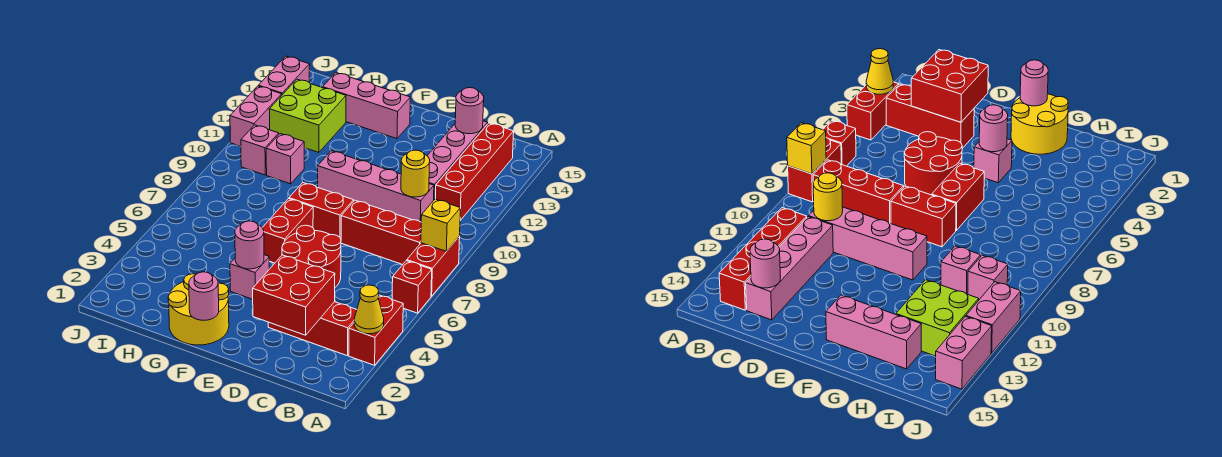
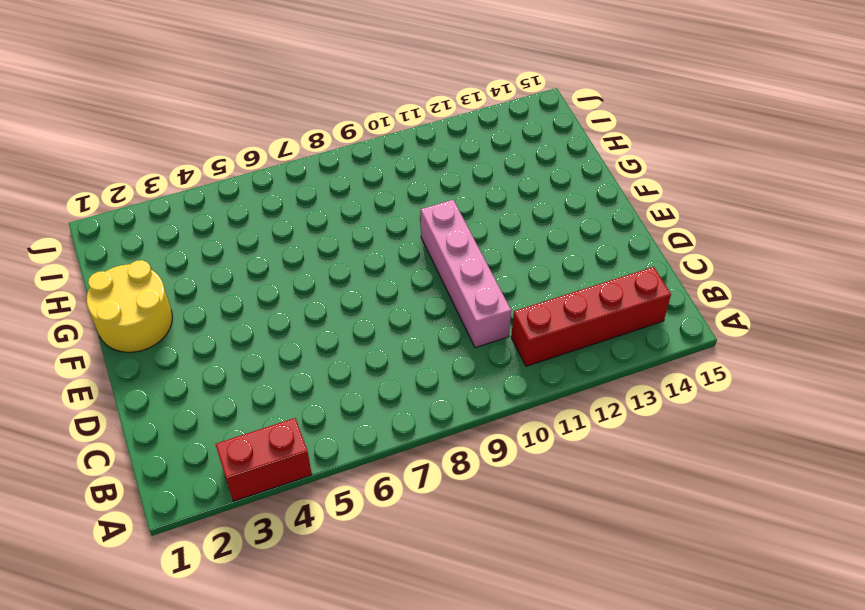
none -> red brick A6 level 1
none -> red brick A7:A8 level 1
none -> red brick B3:D3 level 1

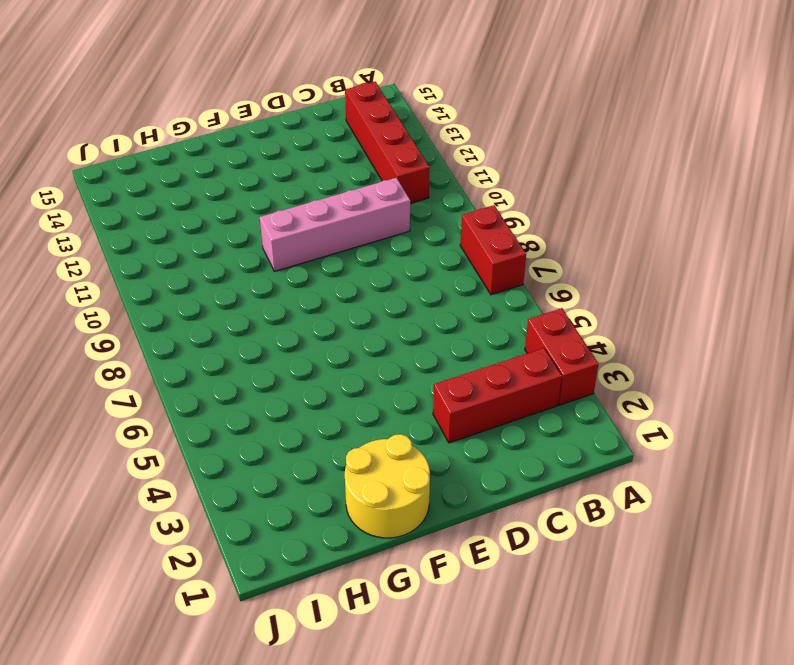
none -> red brick A6 level 1
none -> red brick B8:D8 level 1
none -> pink brick C11:C14 level 1

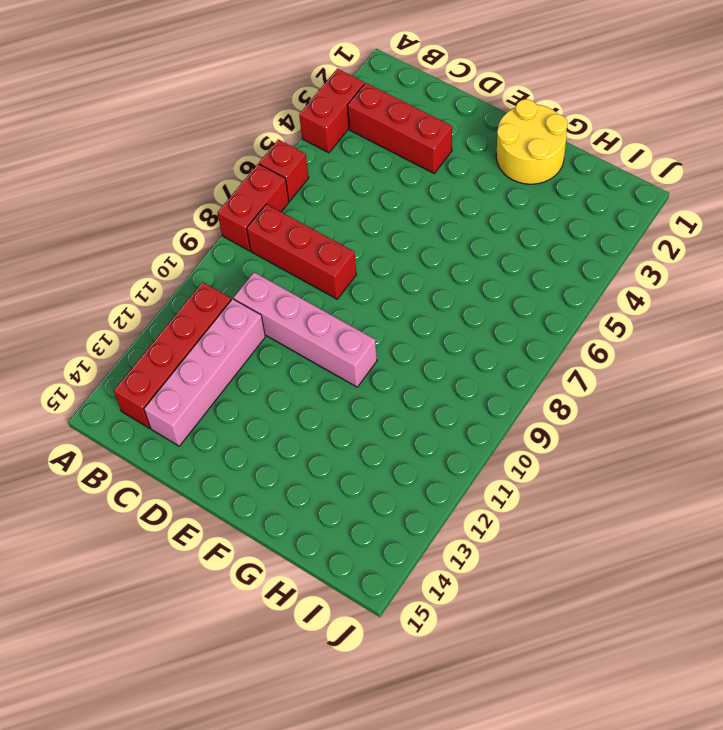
none -> red round brick D5:E6 level 1
none -> red brick E8:F8 level 1
none -> pink brick F4 level 1

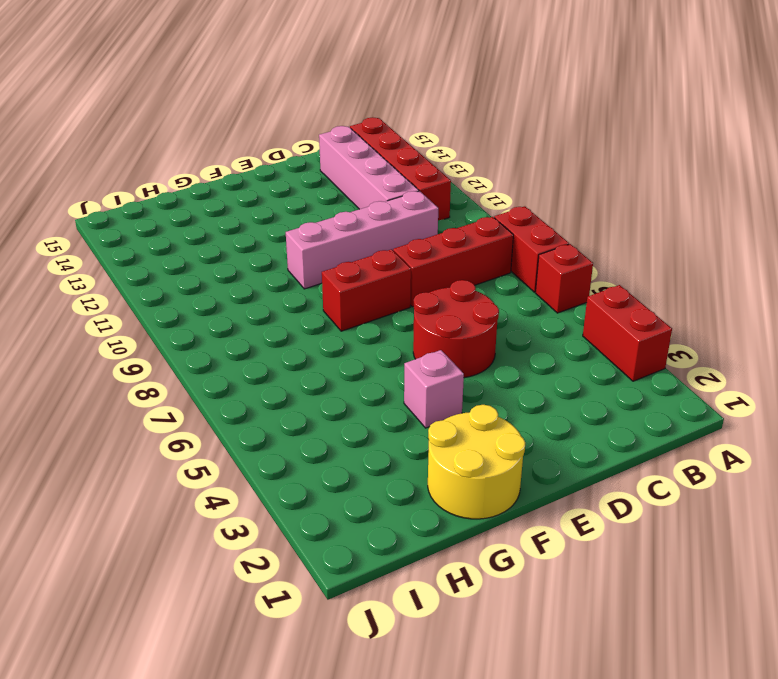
none -> red brick B3:D3 level 1
none -> red brick F6:F7 level 1
none -> pink brick F14:H14 level 1

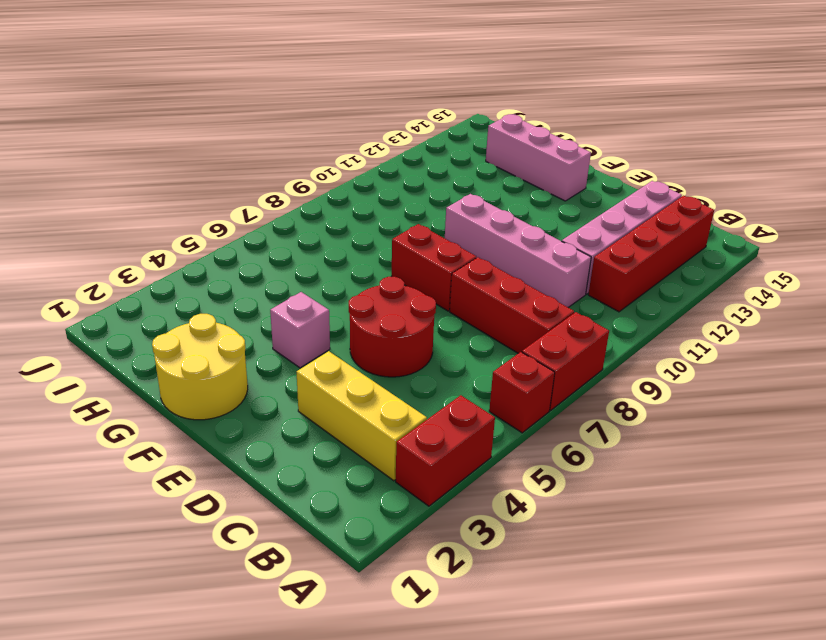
yellow brick B3:D3 level 1 -> red brick B3:D3 level 1
none -> red brick F6:F7 level 1
none -> pink brick H10 level 1
none -> lime brick H12:I13 level 1

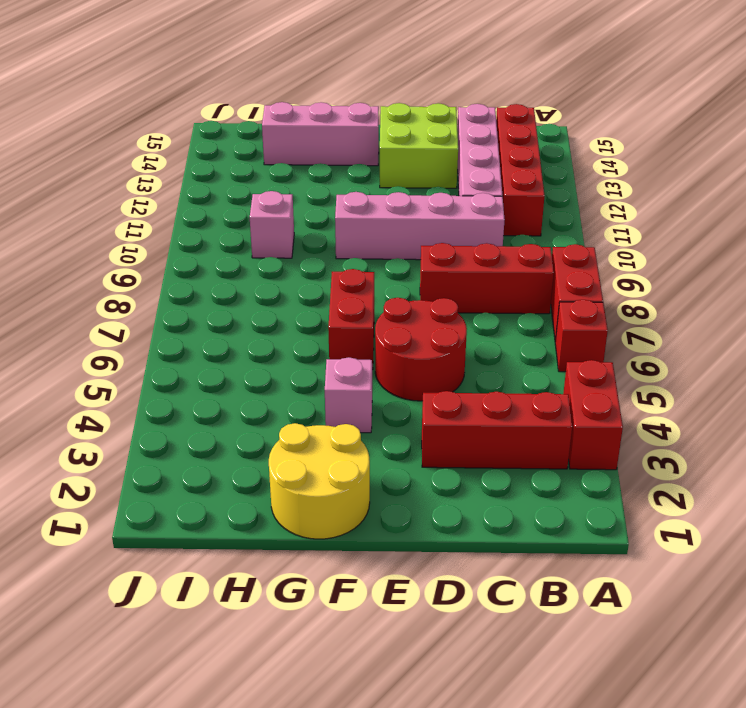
lime brick D13:E14 level 1 -> lime brick H12:I13 level 1
none -> red brick E8:F8 level 1
none -> pink brick I10 level 1
none -> pink brick J11:J12 level 1

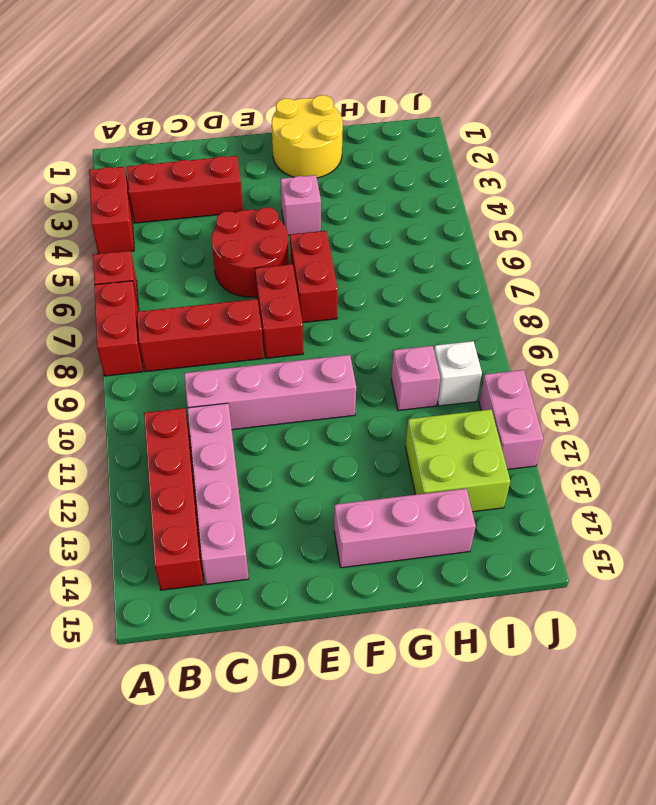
red brick E7:E8 level 1 -> red brick E8:F8 level 1
white brick I10 level 1 -> pink brick I10 level 1
none -> pink brick J13:J14 level 1
none -> yellow cone A3 level 2
none -> yellow brick A8 level 2

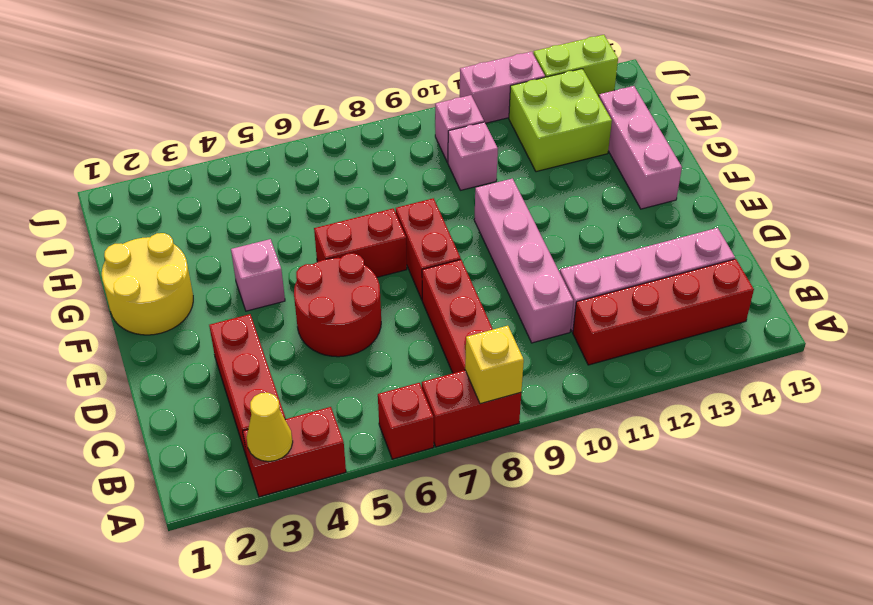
lime brick J13:J14 level 1 -> pink brick J13:J14 level 1
none -> red brick C2:D3 level 2
none -> yellow round brick C10 level 2
none -> pink round brick C14 level 2

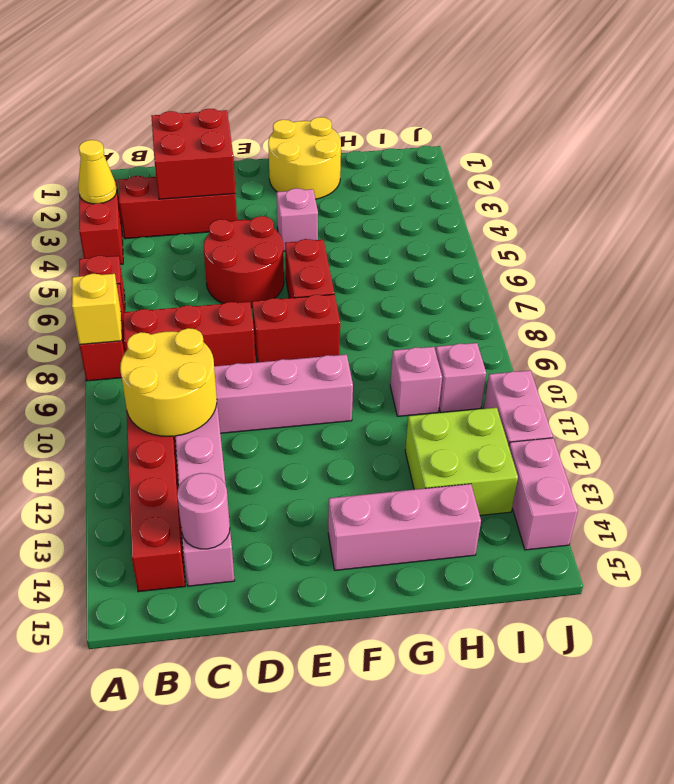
yellow round brick B10:C11 level 2 -> yellow round brick C10 level 2
none -> pink round brick F1 level 2
none -> pink round brick F4 level 2

